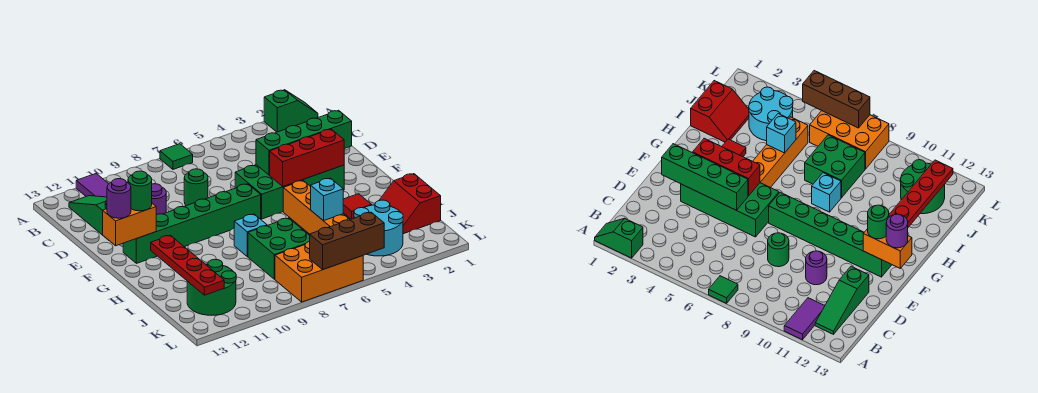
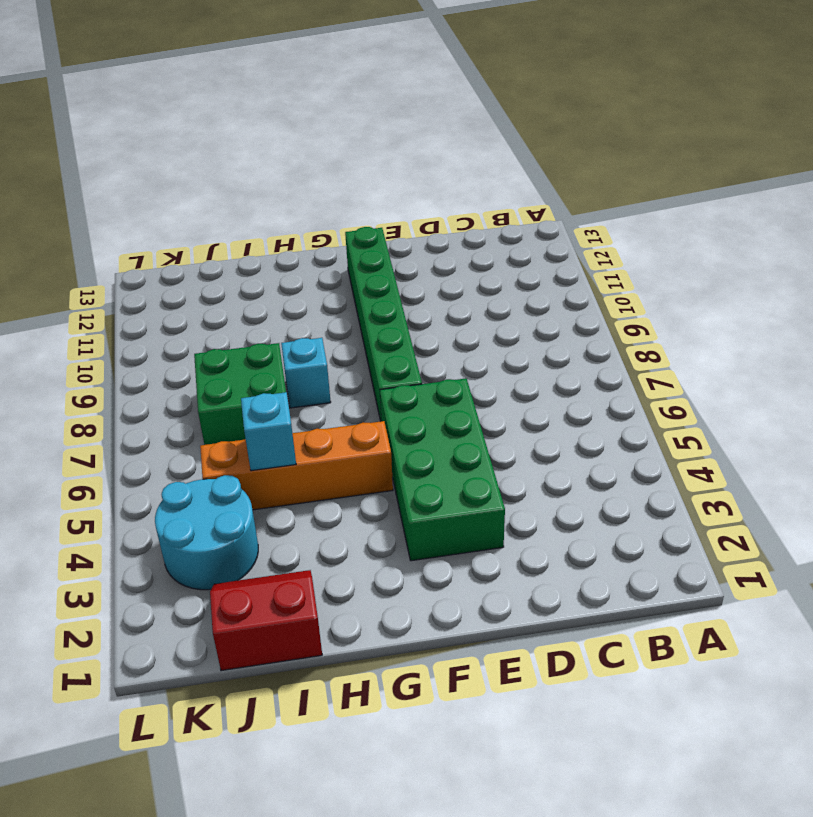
none -> green slope A1:A2 level 1 top 2
none -> green tile A7 level 1
none -> purple tile A11:B11 level 1

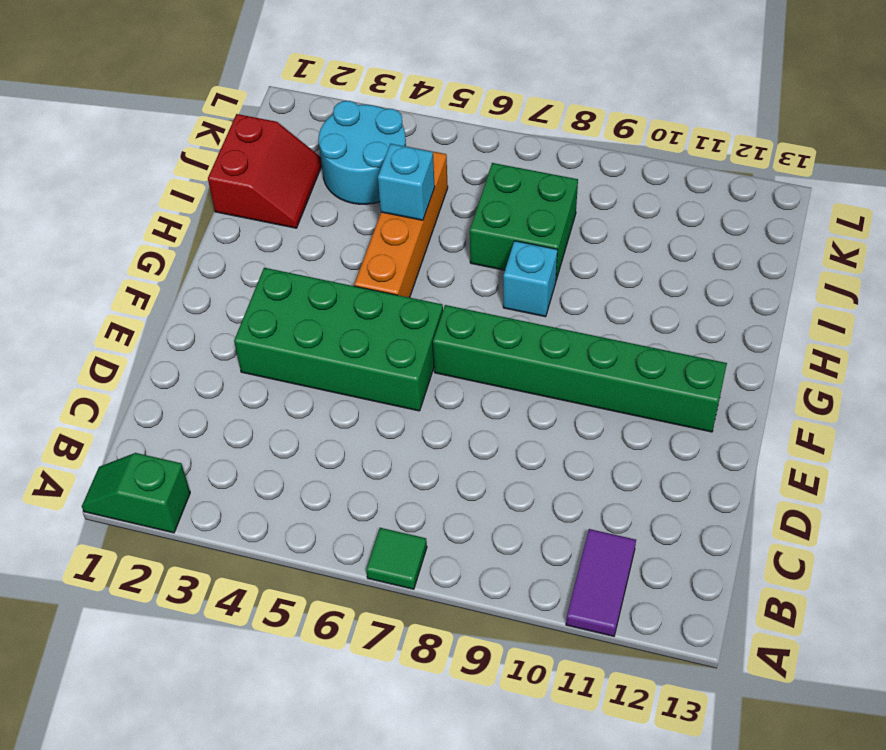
none -> green slope B12:D12 level 1 top D
none -> green round brick D8 level 1
none -> purple round brick D10 level 1

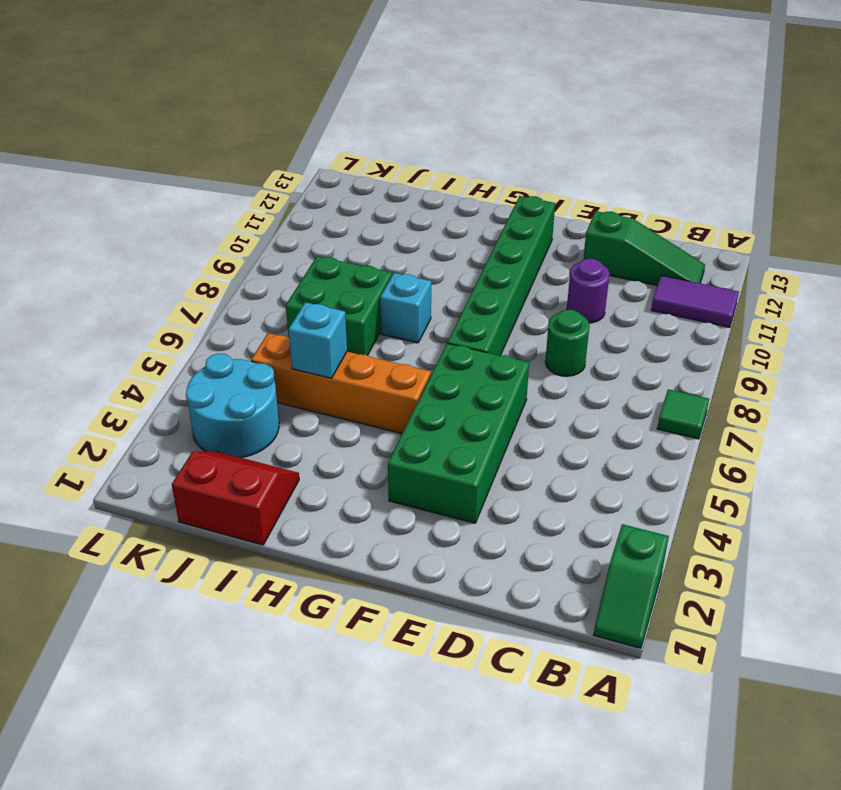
none -> red tile H3 level 1
none -> green round brick J11:K12 level 1
none -> orange brick K6:L8 level 1

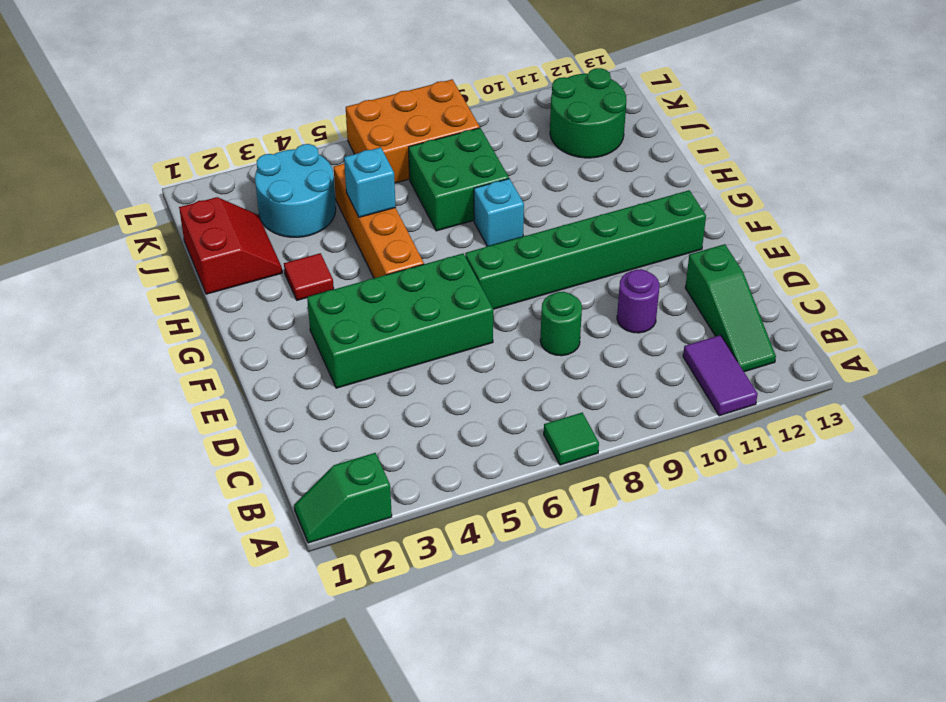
none -> green brick E2:E5 level 2
none -> red brick F3:F5 level 2
none -> orange brick F12:F13 level 2

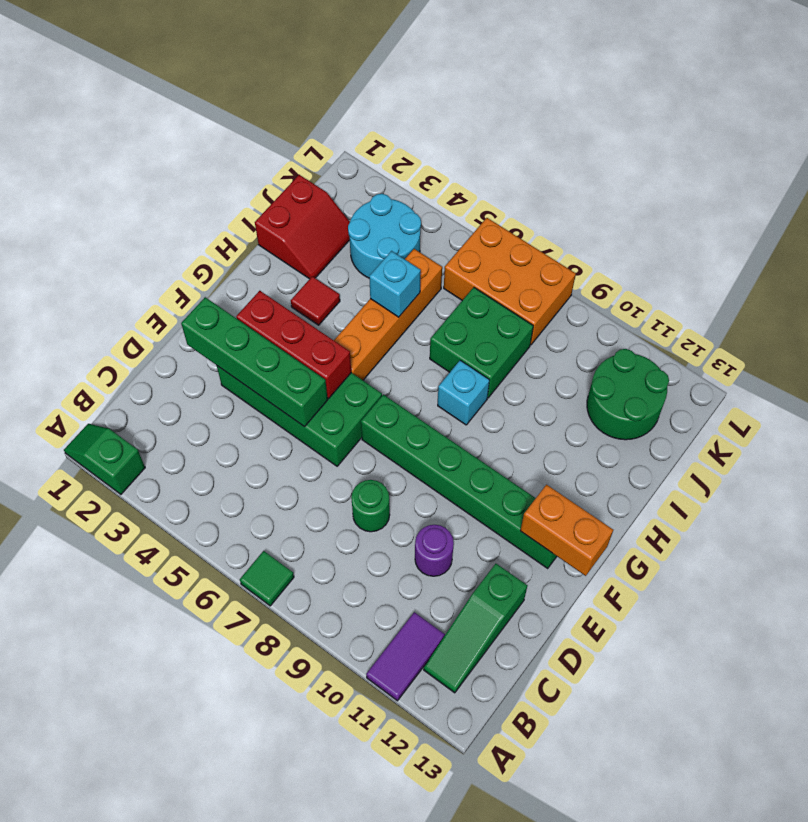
none -> red plate H12:K12 level 2
none -> brown brick L5:L7 level 2
none -> green round brick F12 level 3

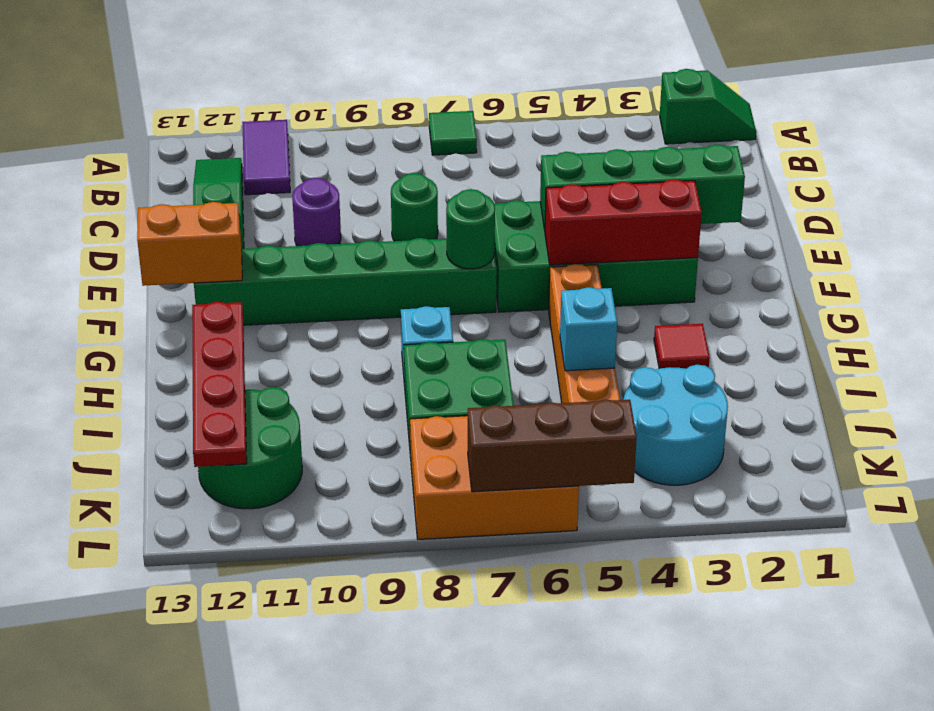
green round brick F7 level 2 -> green round brick F12 level 3
none -> red slope I1:J2 level 1 top 1
none -> purple round brick F13 level 3

